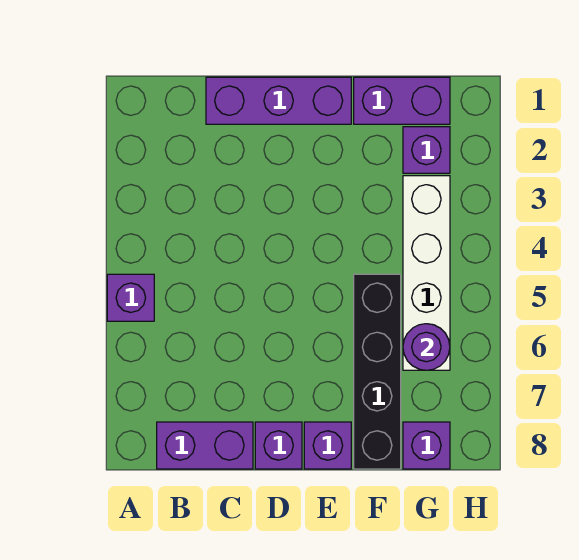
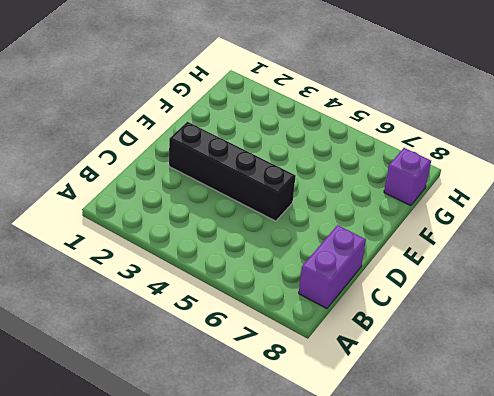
black brick D2:D5 level 1 -> black brick F5:F8 level 1
none -> purple brick A5 level 1
none -> purple brick C1:E1 level 1

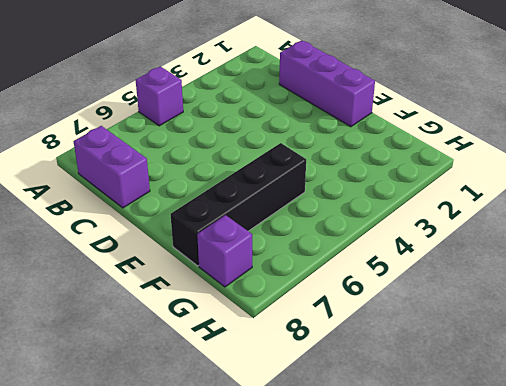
none -> purple brick D8 level 1
none -> purple brick E8 level 1

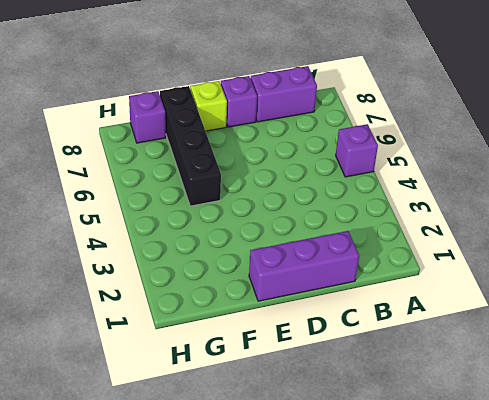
lime brick E8 level 1 -> purple brick E8 level 1
none -> purple brick F1:G1 level 1
none -> purple brick G2 level 1

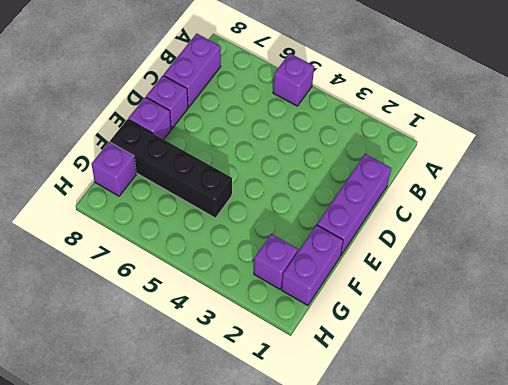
none -> white brick G3:G6 level 1
none -> purple round brick G6 level 2

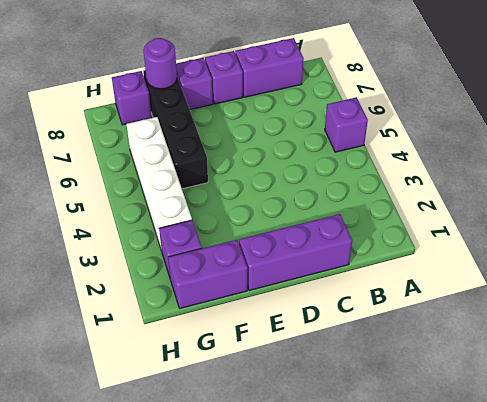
purple round brick F8 level 2 -> purple round brick G6 level 2

